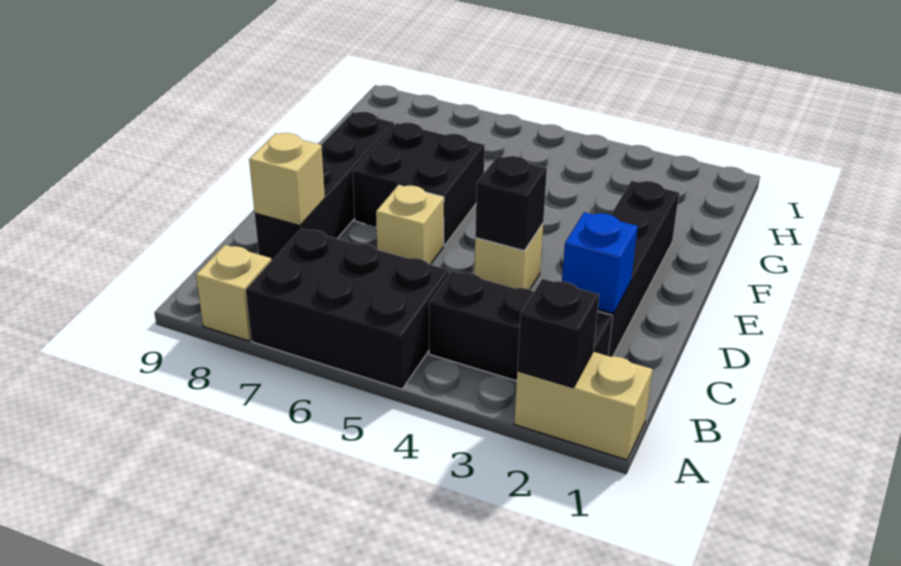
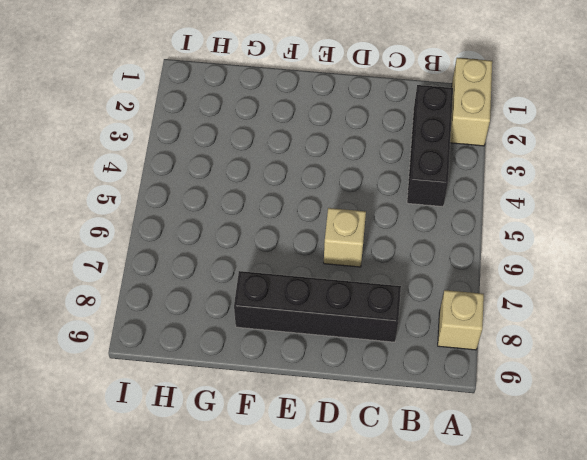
none -> black brick A5:B7 level 1
none -> black brick C2:F2 level 1
none -> tan brick D4 level 1

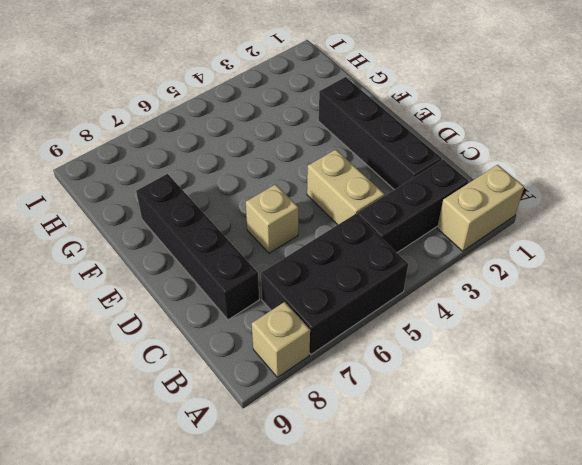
tan brick C4:D4 level 1 -> tan brick D4 level 1
none -> black brick E6:F7 level 1
none -> black brick A2 level 2
none -> blue brick C2 level 2

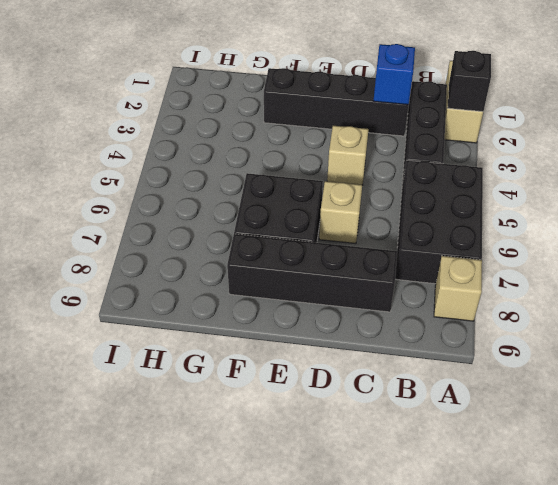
none -> tan brick C8 level 2
none -> black brick D4 level 2

